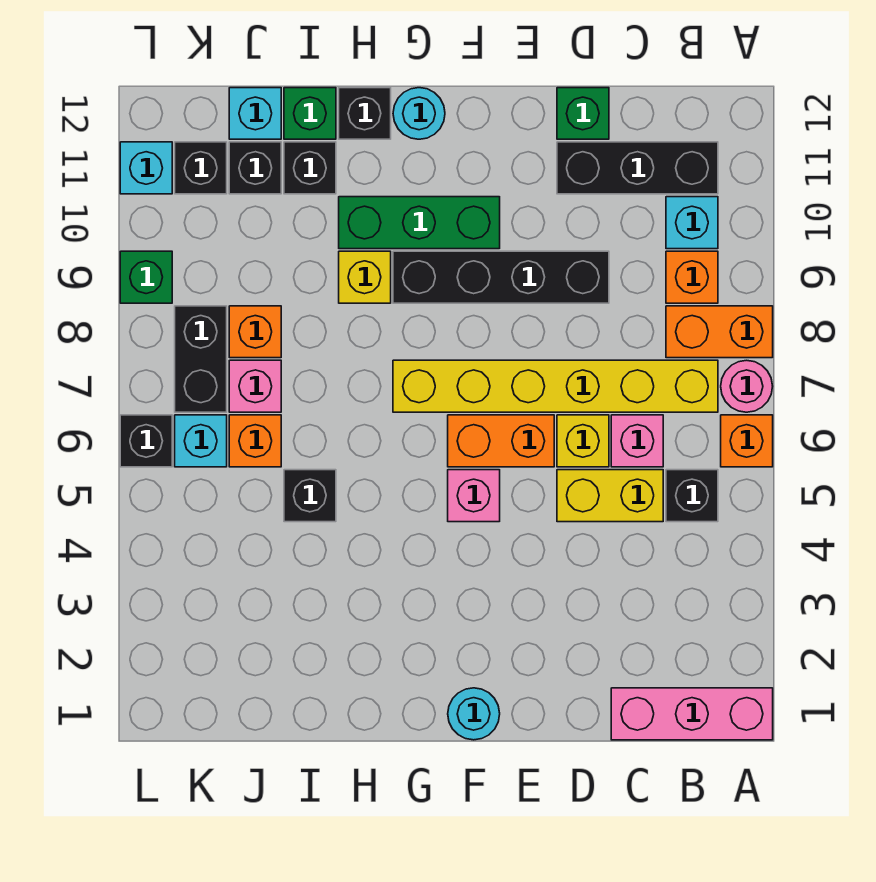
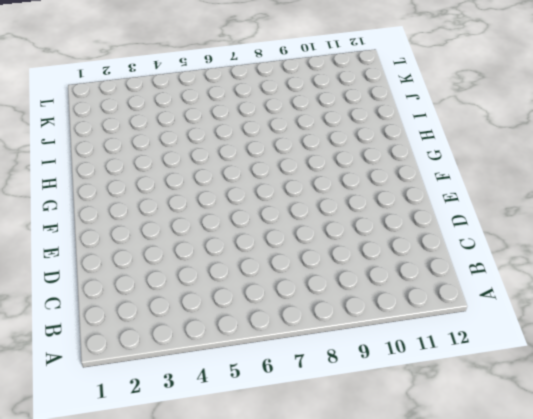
none -> pink brick A1:C1 level 1
none -> orange brick A6 level 1
none -> pink round brick A7 level 1
none -> orange brick A8:B8 level 1

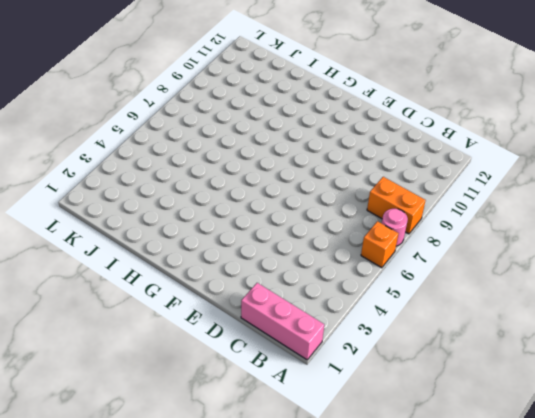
none -> black brick B5 level 1
none -> yellow brick B7:G7 level 1
none -> orange brick B9 level 1
none -> cyan brick B10 level 1

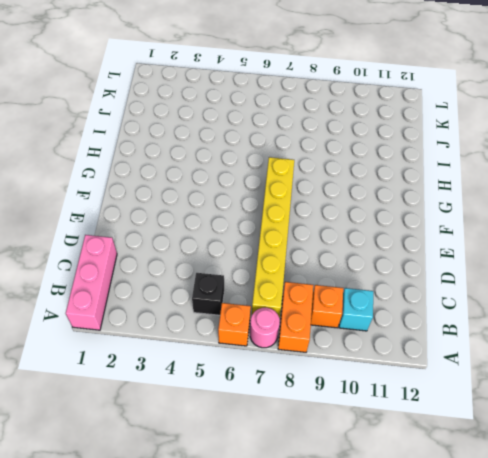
none -> black brick B11:D11 level 1
none -> yellow brick C5:D5 level 1
none -> pink brick C6 level 1
none -> yellow brick D6 level 1

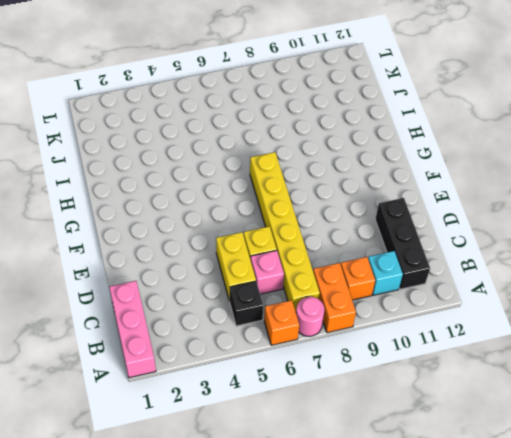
none -> black brick D9:G9 level 1
none -> green brick D12 level 1
none -> orange brick E6:F6 level 1
none -> cyan round brick F1 level 1

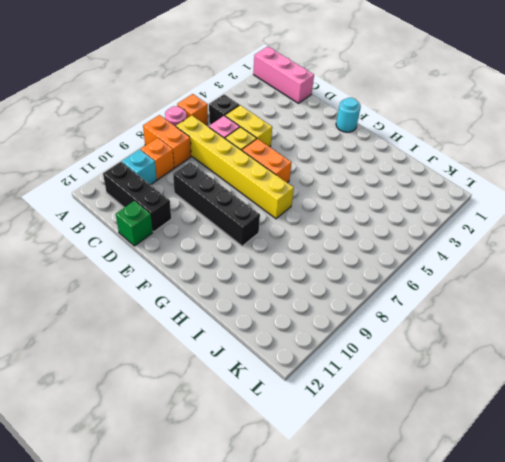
none -> pink brick F5 level 1
none -> green brick F10:H10 level 1
none -> cyan round brick G12 level 1
none -> yellow brick H9 level 1

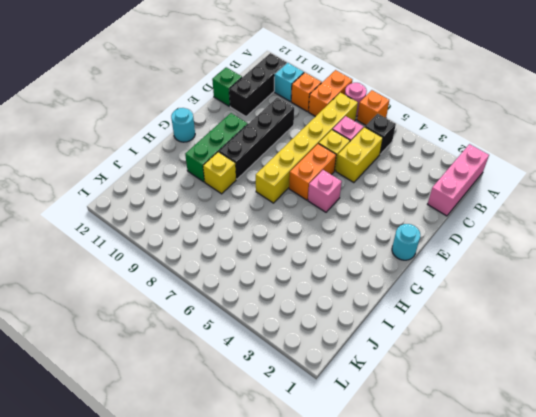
none -> black brick H12 level 1
none -> black brick I5 level 1
none -> black brick I11 level 1
none -> green brick I12 level 1

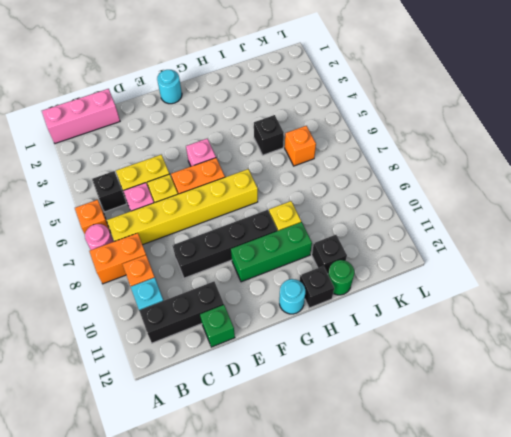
green round brick I12 level 1 -> green brick I12 level 1
none -> pink brick J7 level 1
none -> orange brick J8 level 1
none -> black brick J11 level 1
none -> cyan brick J12 level 1

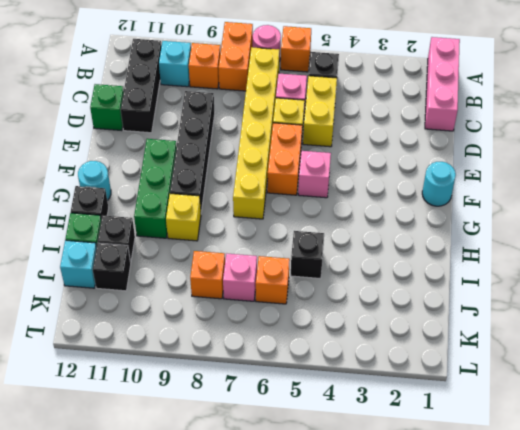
none -> cyan brick K6 level 1
none -> black brick K7:K8 level 1
none -> black brick K11 level 1
none -> black brick L6 level 1

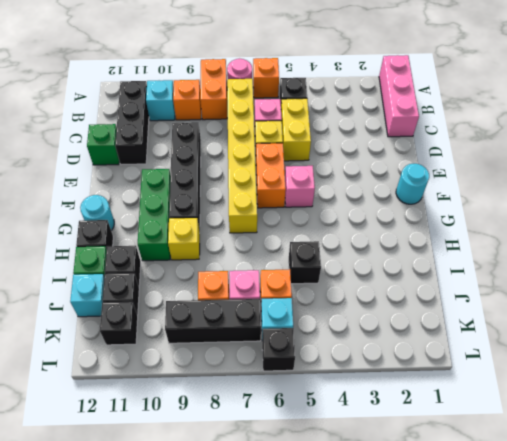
black brick K7:K9 level 1 -> black brick K7:K8 level 1
none -> green brick L9 level 1
none -> cyan brick L11 level 1

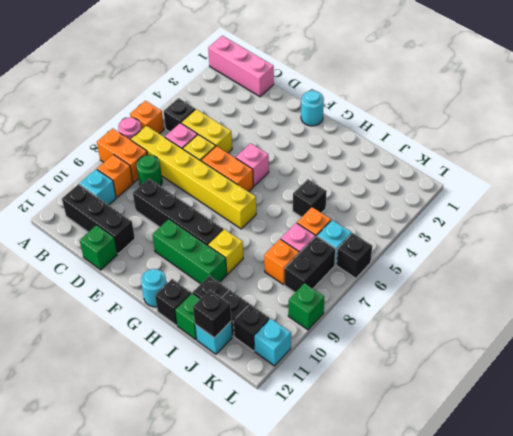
green round brick C8 level 1 -> none
black brick J12 level 2 -> none

